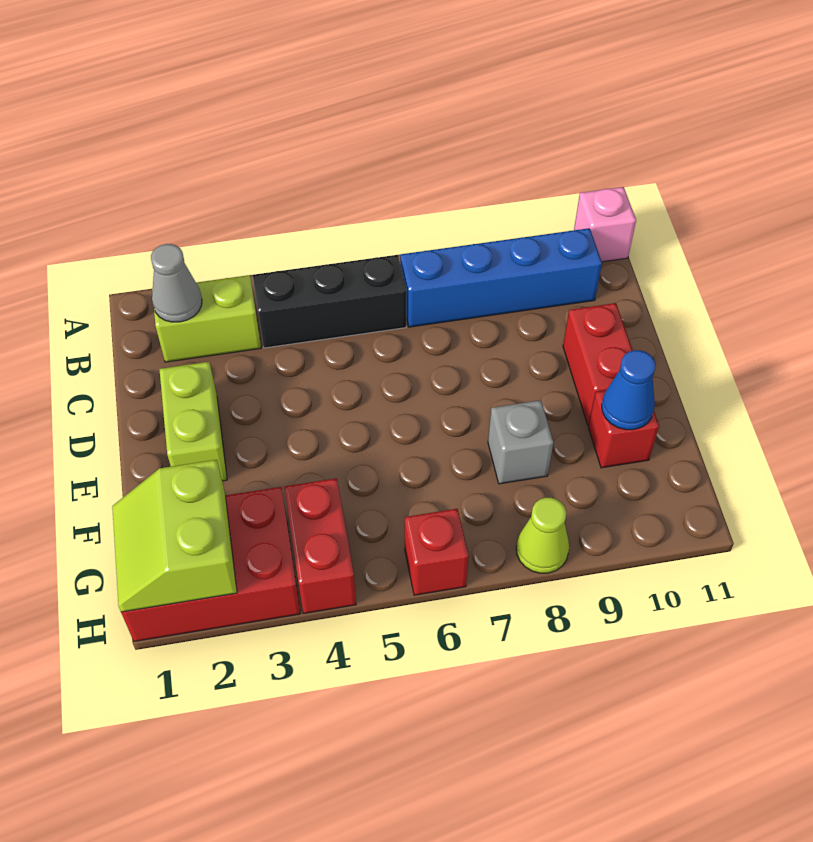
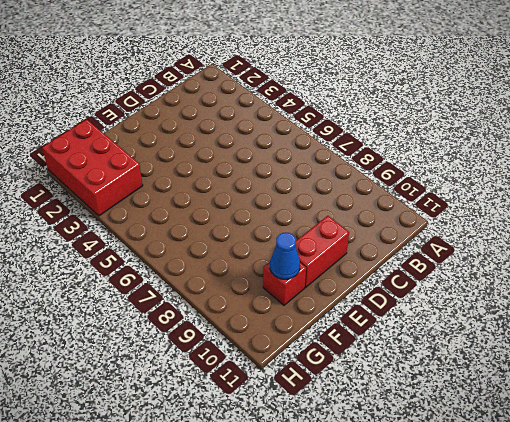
none -> pink brick A11 level 1
none -> lime brick B2:B3 level 1
none -> black brick B4:B6 level 1

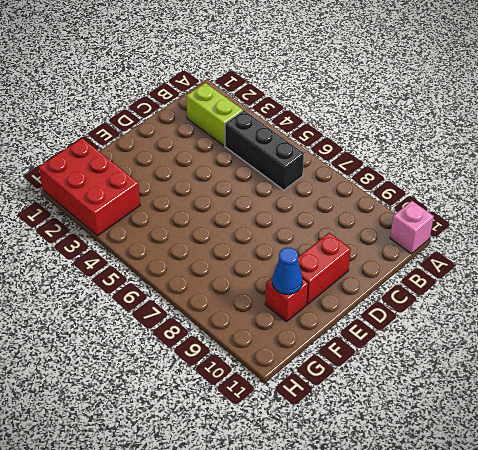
none -> blue brick B7:B10 level 1
none -> lime brick D2:E2 level 1
none -> grey brick F8 level 1

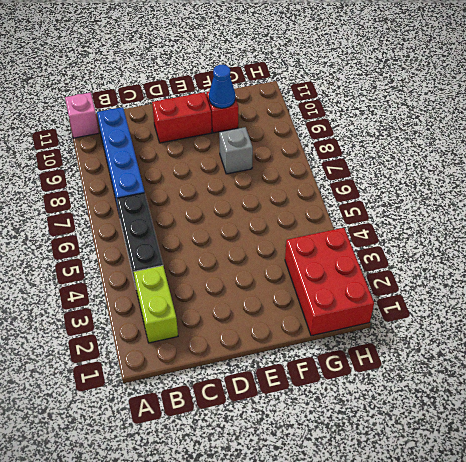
none -> lime brick D2:E2 level 1
none -> red brick G4:H4 level 1
none -> red brick H6 level 1

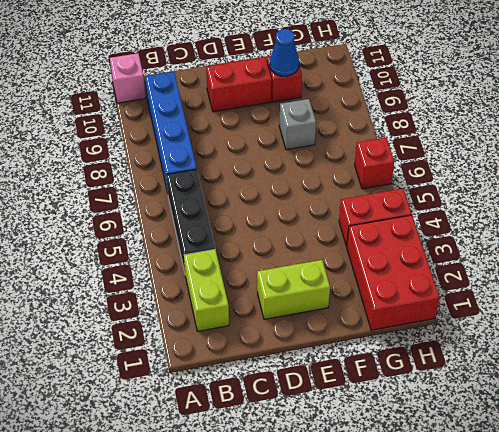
none -> lime cone H8 level 1
none -> grey cone B2 level 2
none -> lime slope G1:H2 level 2 top 2

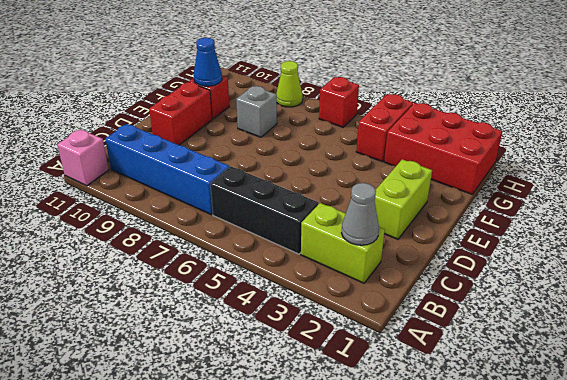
none -> lime slope G1:H2 level 2 top 2

